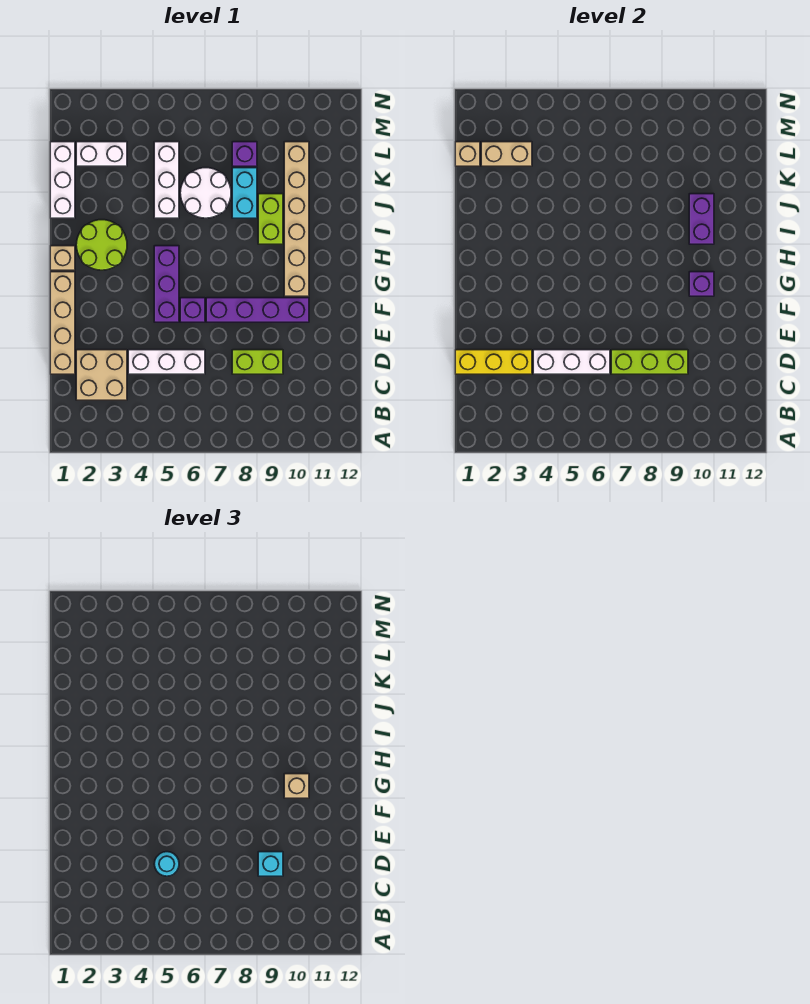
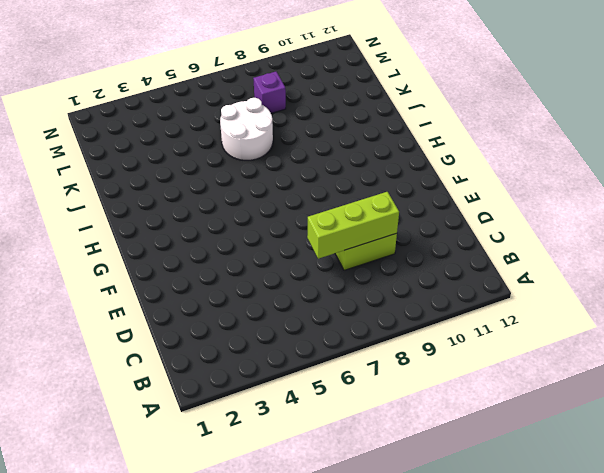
none -> tan brick C2:D3 level 1
none -> tan brick D1:G1 level 1
none -> white brick D4:D6 level 1

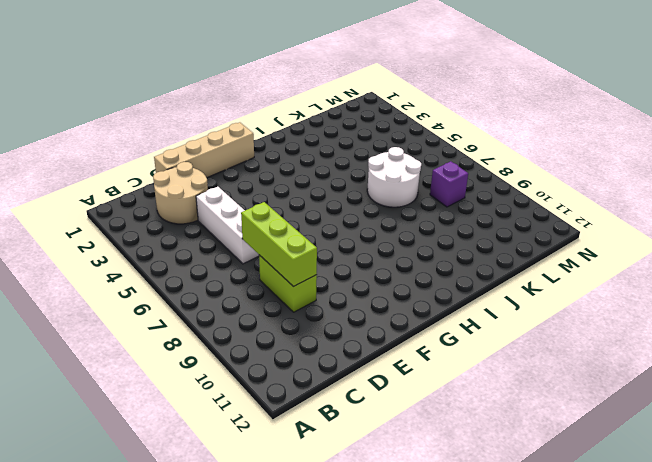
tan round brick C2:D3 level 1 -> tan brick C2:D3 level 1
none -> purple brick F5:H5 level 1
none -> purple brick F6 level 1
none -> purple brick F7:F10 level 1

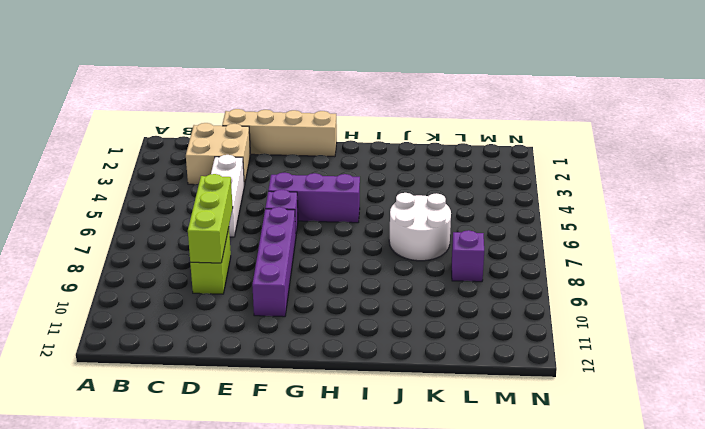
none -> tan brick G10:L10 level 1
none -> tan brick H1 level 1
none -> lime round brick H2:I3 level 1

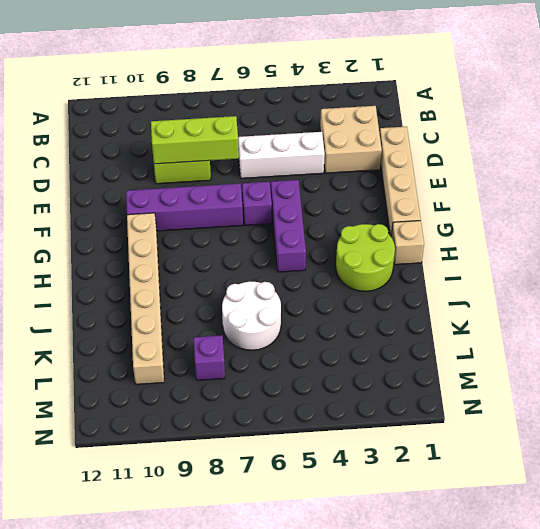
none -> lime brick I9:J9 level 1
none -> white brick J1:L1 level 1
none -> white brick J5:L5 level 1

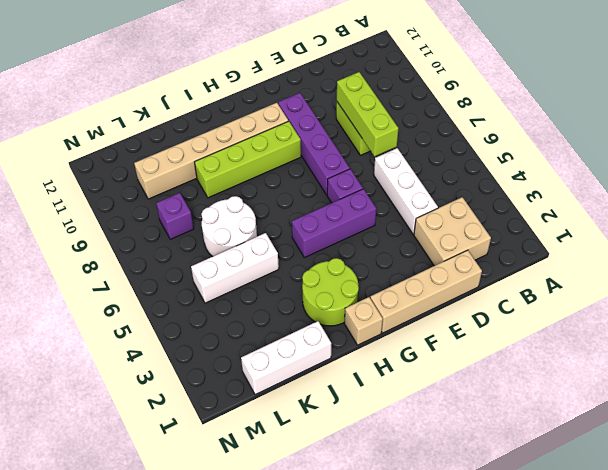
lime brick G9:J9 level 1 -> lime brick I9:J9 level 1
none -> cyan brick J8:K8 level 1
none -> white brick L2:L3 level 1
none -> yellow brick D1:D3 level 2

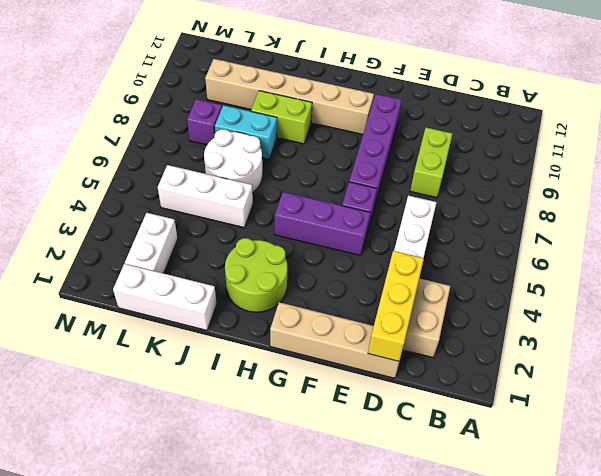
none -> tan brick H1 level 1
none -> white brick D4:D6 level 2
none -> lime brick D7:D9 level 2

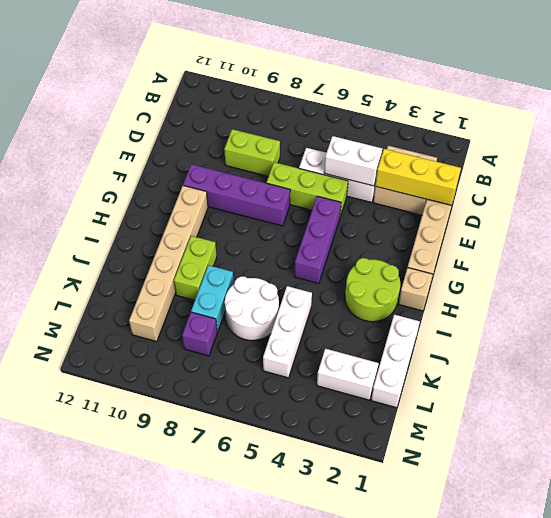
white brick D4:D5 level 2 -> white brick D4:D6 level 2
lime brick E5:E7 level 1 -> lime brick D7:D9 level 2
none -> purple brick F6 level 1
none -> purple brick G10 level 2
none -> purple brick I10:J10 level 2

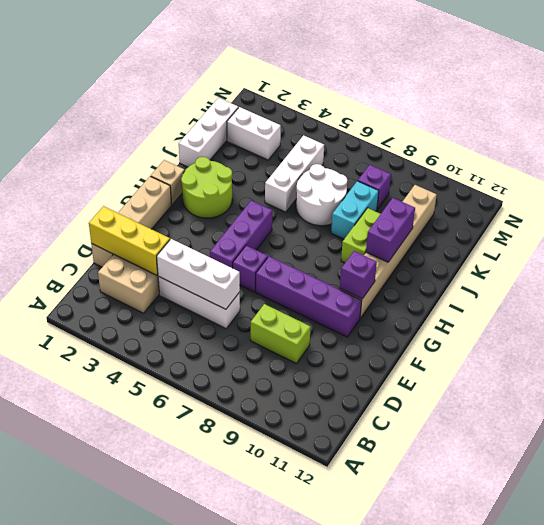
none -> lime brick D7:D9 level 2
none -> tan brick L1 level 2
none -> tan brick L2:L3 level 2

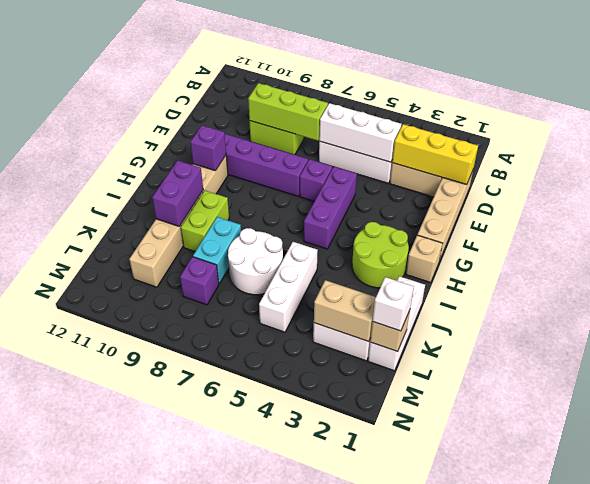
white brick L1 level 3 -> none
none -> cyan round brick D5 level 3
none -> cyan brick D9 level 3
none -> tan brick G10 level 3

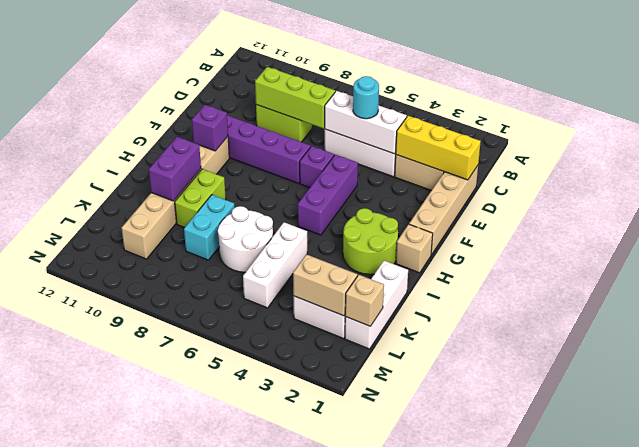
none -> purple brick L8 level 1
none -> cyan brick D9 level 3
none -> tan brick G10 level 3

